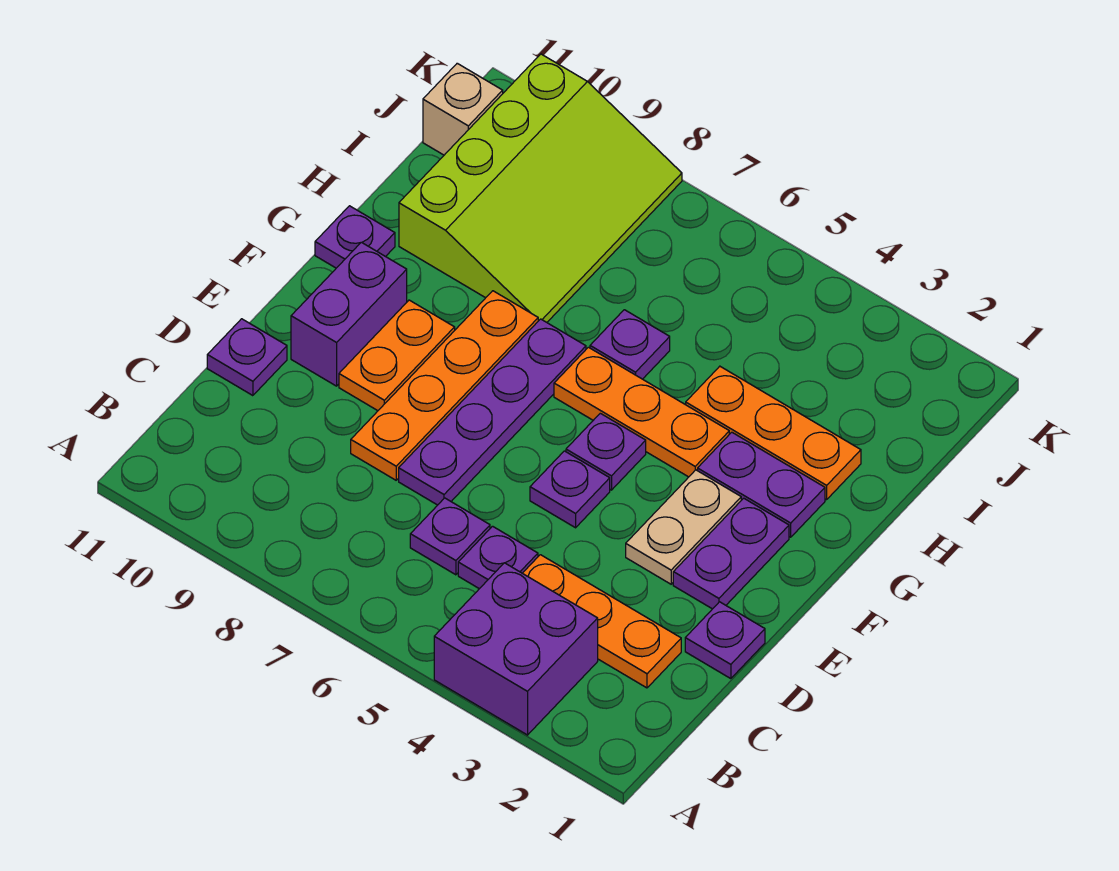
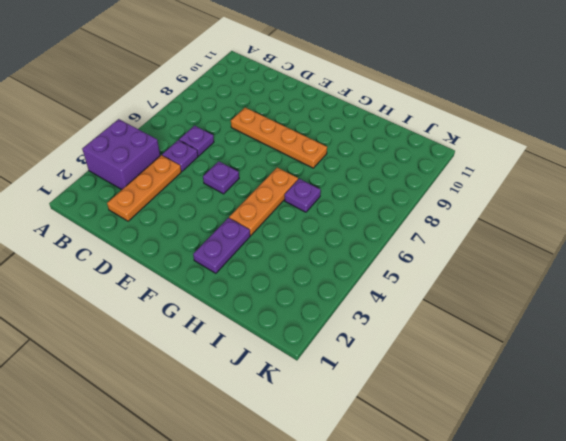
none -> purple plate D1 level 1
none -> purple plate D7:G7 level 1
none -> purple plate D11 level 1

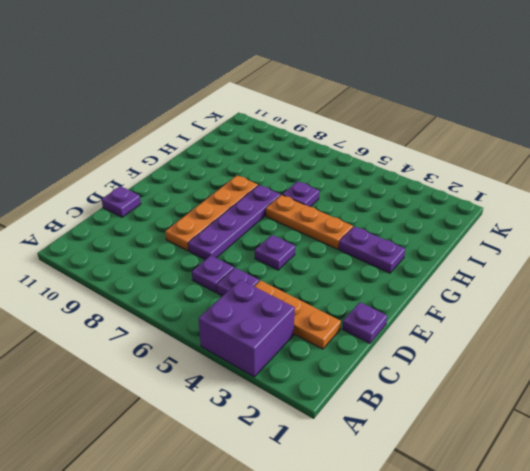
none -> purple plate E2:F2 level 1
none -> tan plate E3:F3 level 1
none -> orange plate E9:F9 level 1

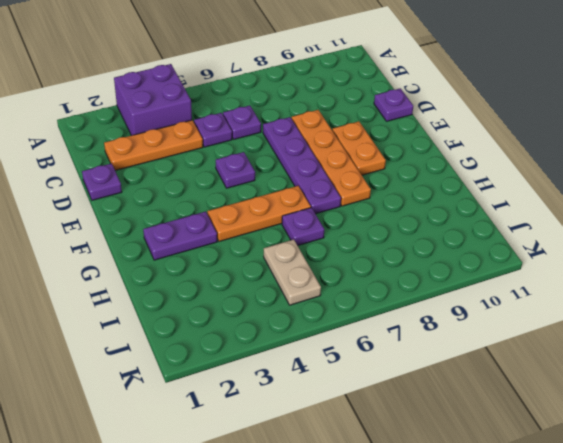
tan plate I5:J5 level 1 -> tan plate E3:F3 level 1
none -> purple plate E2:F2 level 1
none -> purple brick E10:F10 level 1
none -> purple plate F5 level 1

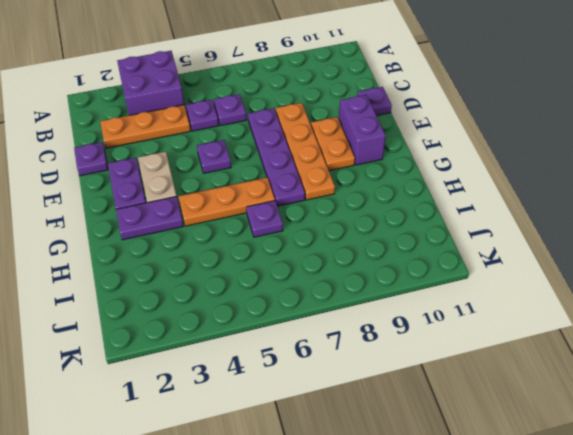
none -> purple plate F5 level 1
none -> purple plate G11 level 1
none -> orange plate H2:H4 level 1

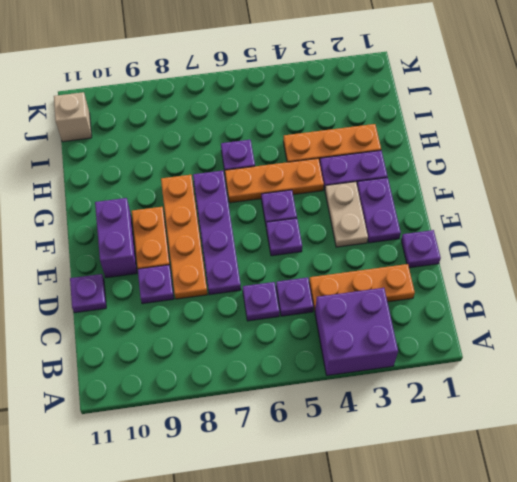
purple plate D9 level 1 -> purple plate G11 level 1
none -> lime slope H8:K10 level 1 top 10

